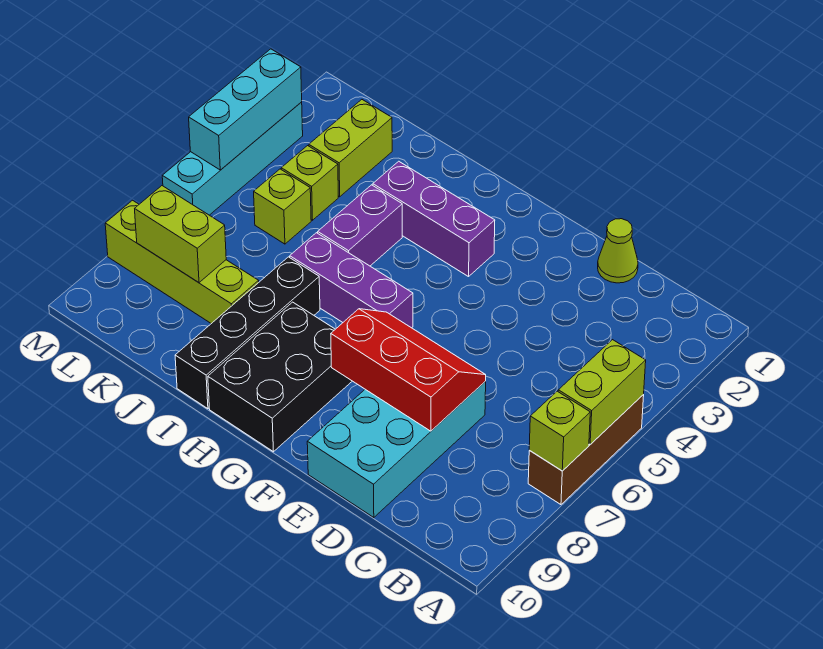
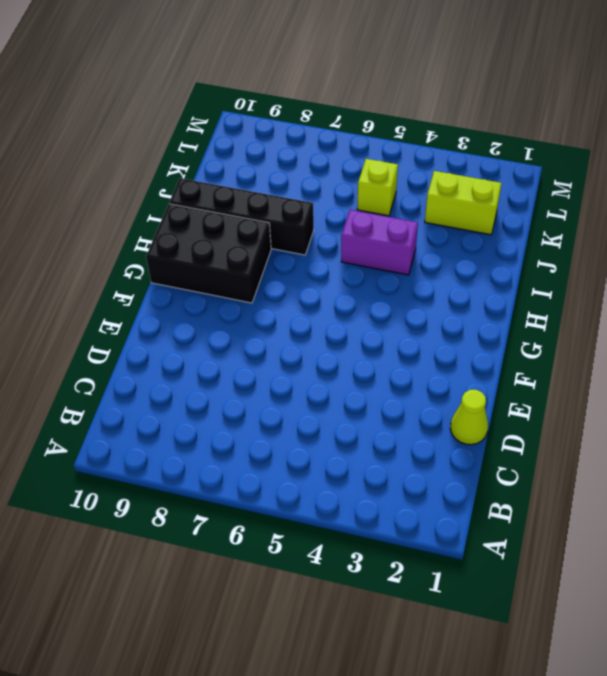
none -> brown brick A5:A7 level 1
none -> cyan brick D7:E10 level 1
none -> purple brick G3:I3 level 1

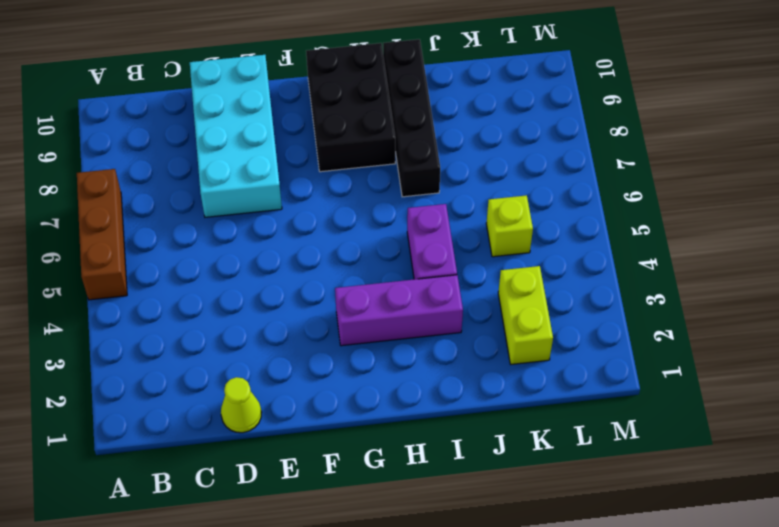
none -> purple brick G6:I6 level 1
none -> lime brick J8:M8 level 1
none -> lime brick K4 level 1

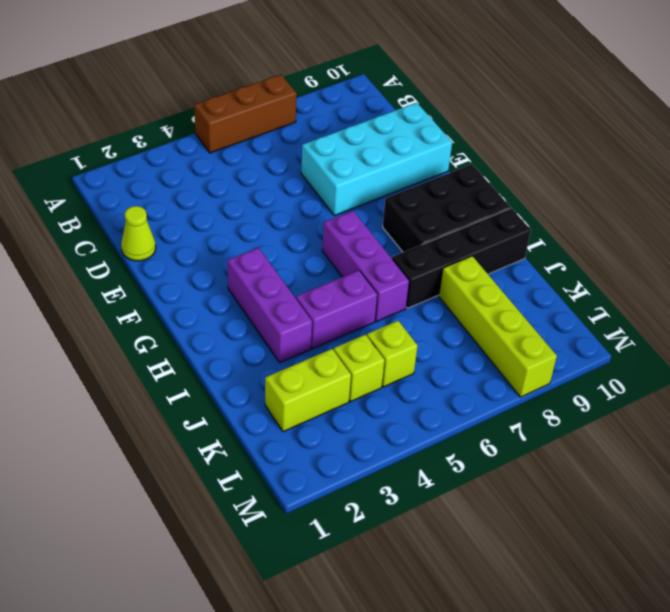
none -> cyan brick M3:M6 level 1
none -> lime brick A5:A6 level 2
none -> lime brick A7 level 2

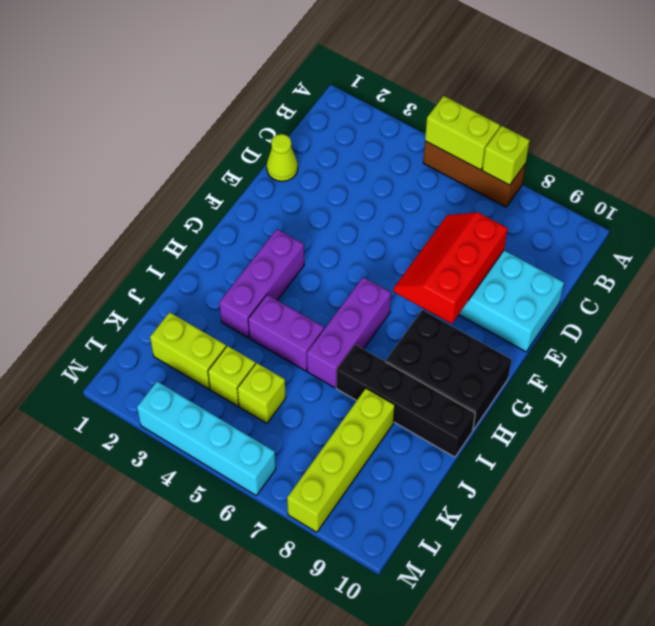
none -> lime brick K8:L8 level 2
none -> cyan brick M3:M5 level 2

